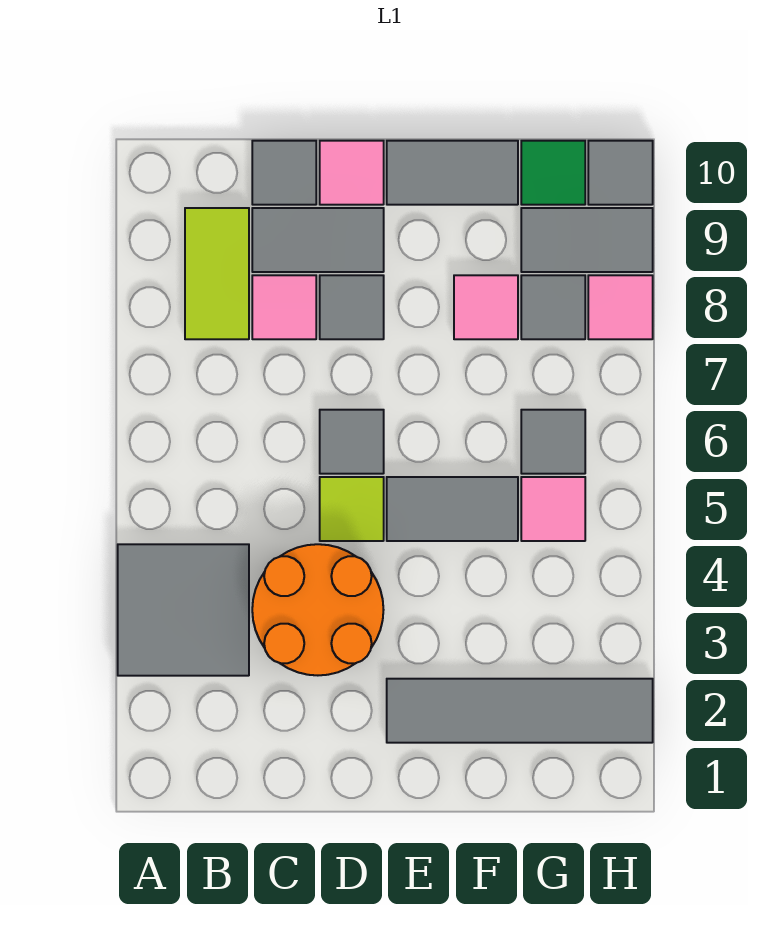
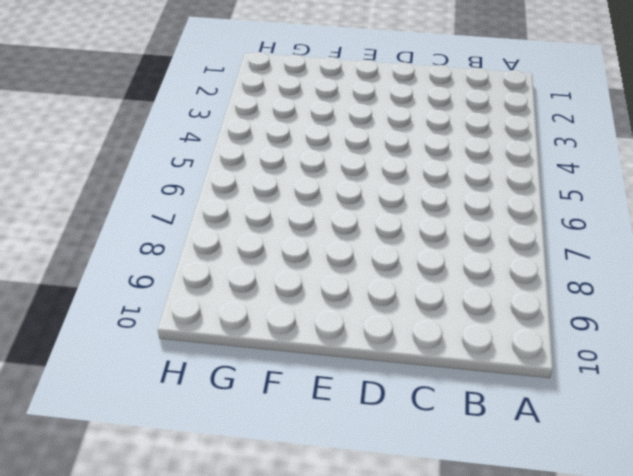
none -> grey tile A3:B4 level 1
none -> lime tile B8:B9 level 1
none -> orange round brick C3:D4 level 1

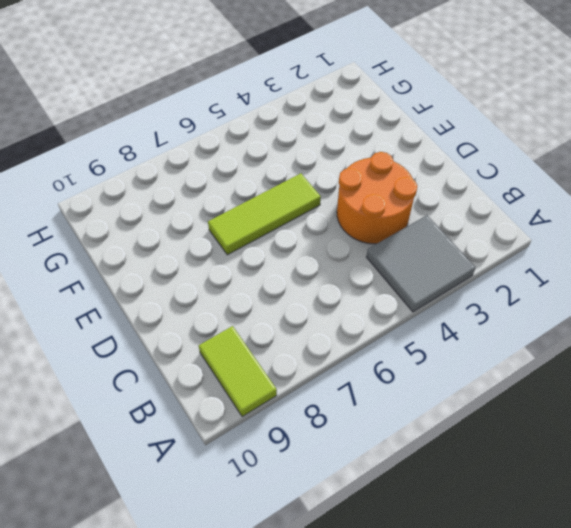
lime tile A9:B9 level 1 -> lime tile B8:B9 level 1
lime tile E5:E7 level 1 -> grey tile E5:F5 level 1
none -> pink tile C8 level 1
none -> grey tile C9:D9 level 1
none -> grey tile C10 level 1

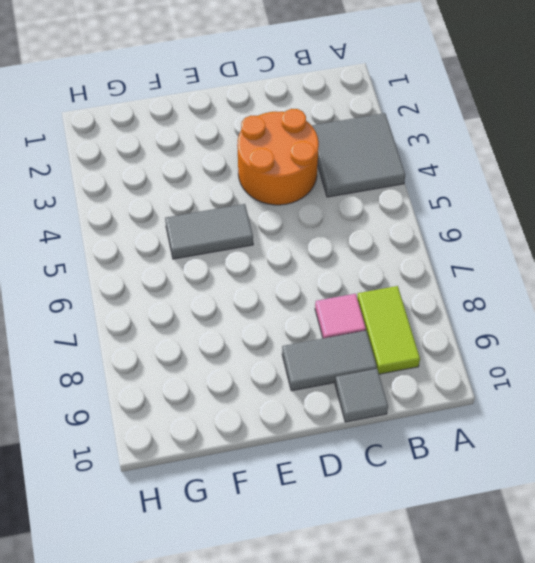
none -> lime tile D5 level 1
none -> grey tile D6 level 1
none -> grey tile D8 level 1

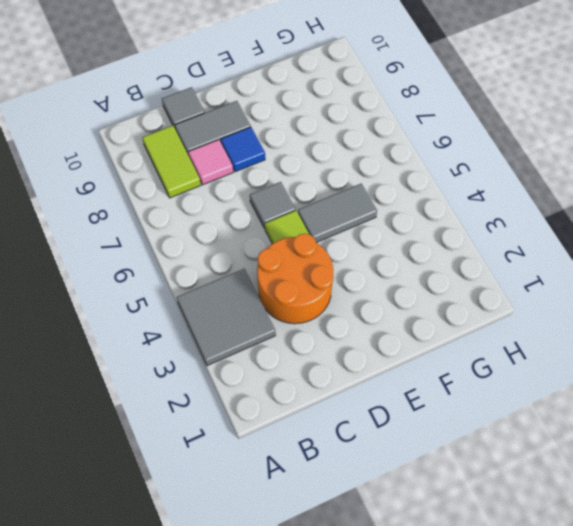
blue tile D8 level 1 -> grey tile D8 level 1
none -> pink tile D10 level 1
none -> grey tile E2:H2 level 1
none -> grey tile E10:F10 level 1

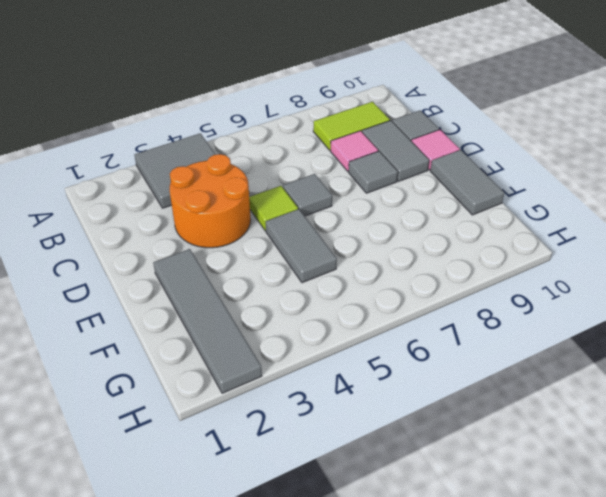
none -> pink tile F8 level 1
none -> pink tile G5 level 1
none -> grey tile G6 level 1

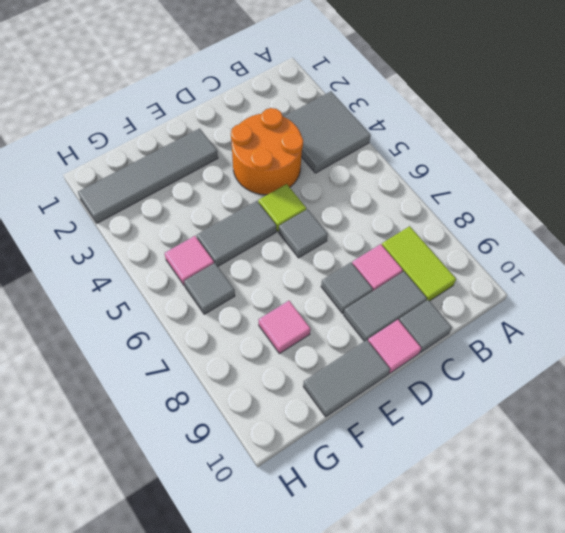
none -> grey tile G8 level 1
none -> grey tile G9:H9 level 1
none -> green tile G10 level 1

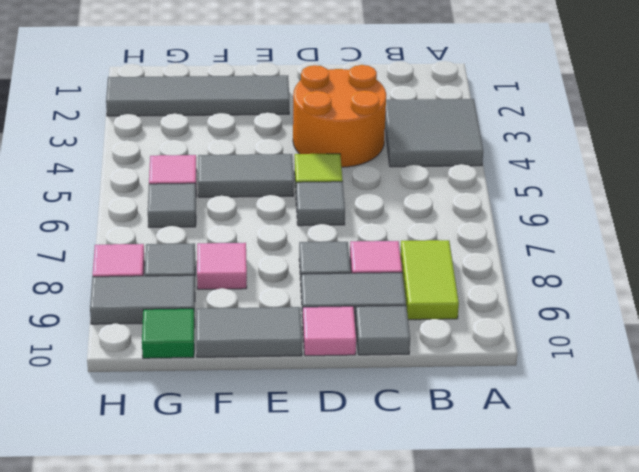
none -> grey tile H10 level 1

